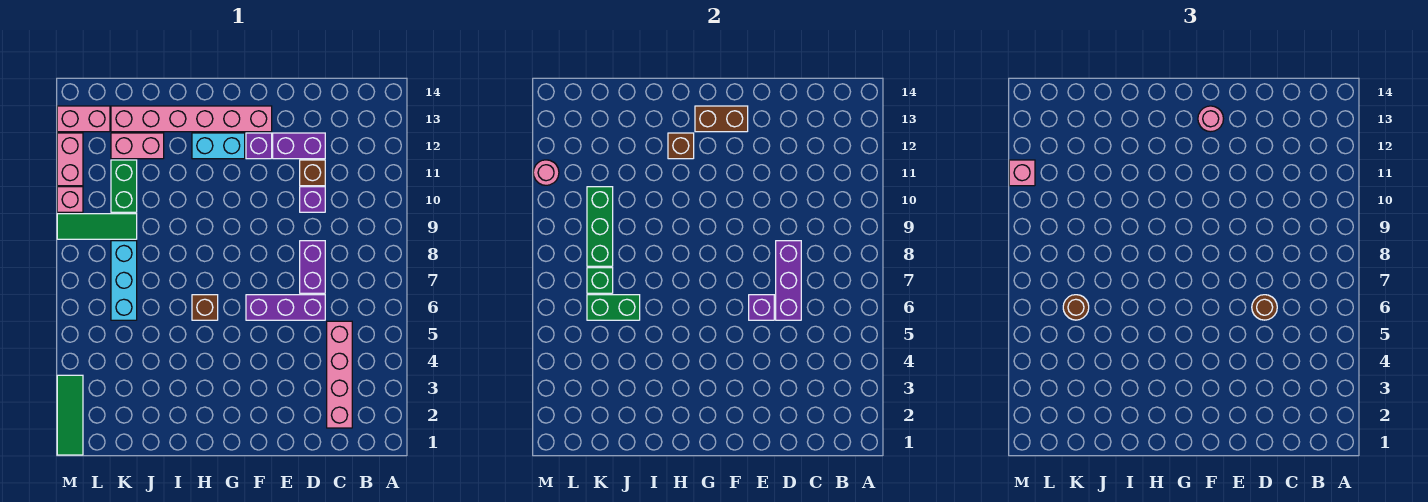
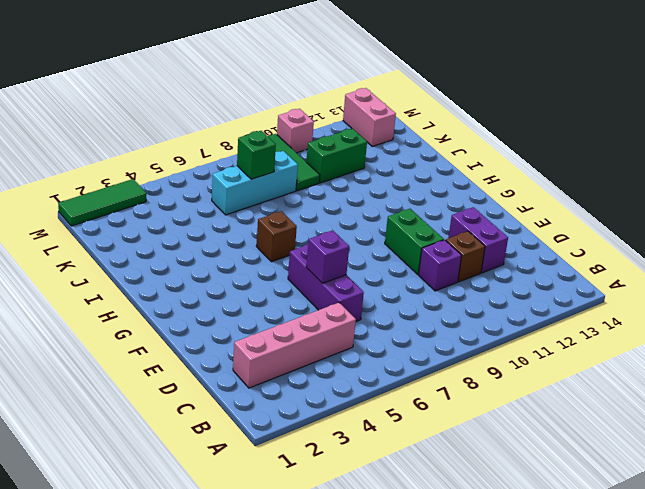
green brick E10:F10 level 1 -> green brick J6:K6 level 2
none -> purple brick D7:D8 level 1
none -> purple brick F12 level 1
none -> pink brick F13:K13 level 1
none -> cyan brick G12:H12 level 1

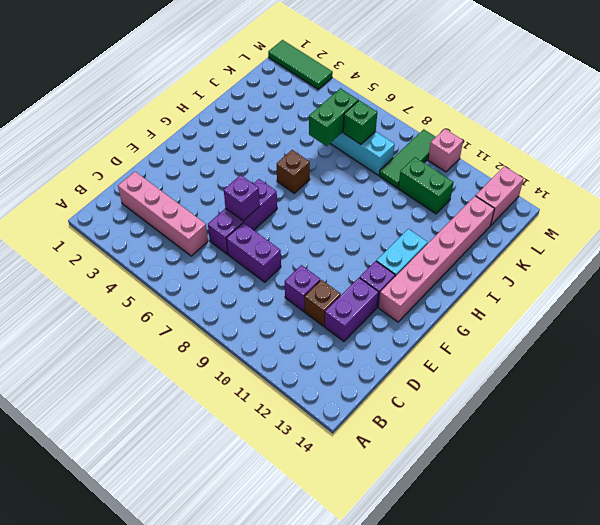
none -> pink brick J12:K12 level 1
none -> pink brick M11:M12 level 1
none -> purple brick D6:D8 level 2
none -> brown brick F13:G13 level 2

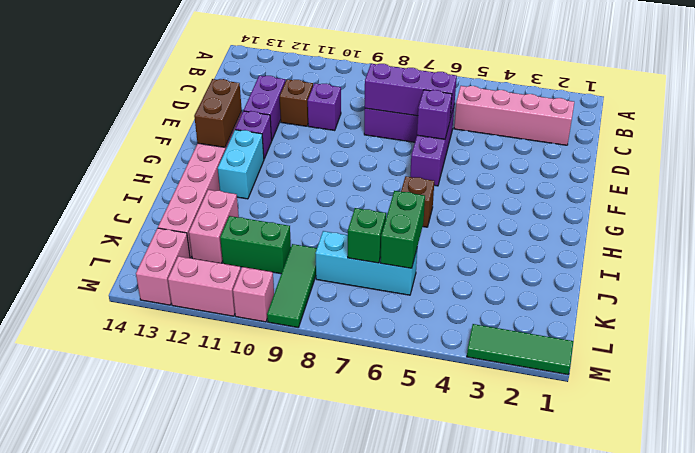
none -> brown brick H12 level 2
none -> green brick K8:K10 level 2
none -> pink round brick M11 level 2
none -> brown round brick D6 level 3

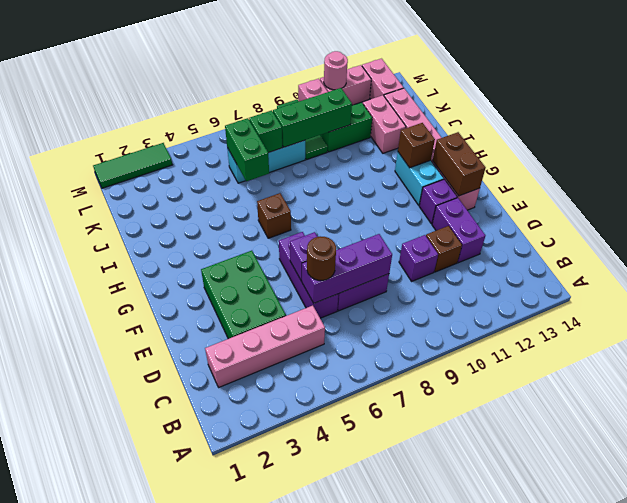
green brick D3:F4 level 1 -> none
none -> pink round brick F13 level 3
none -> brown round brick K6 level 3
none -> pink brick M11 level 3

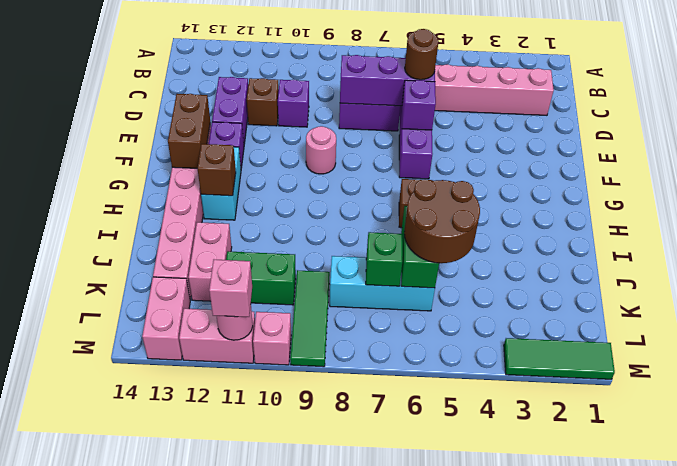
pink round brick F9 level 1 -> pink round brick F13 level 3
brown round brick J5:K6 level 3 -> brown round brick K6 level 3
none -> green brick K8:K10 level 2

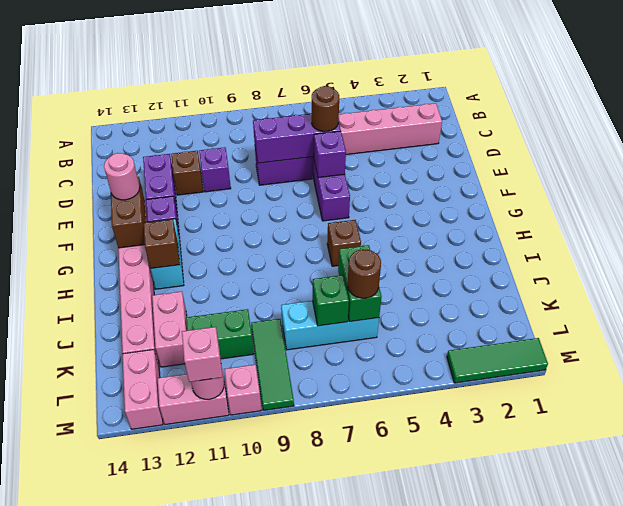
none -> green brick K8:K10 level 2

